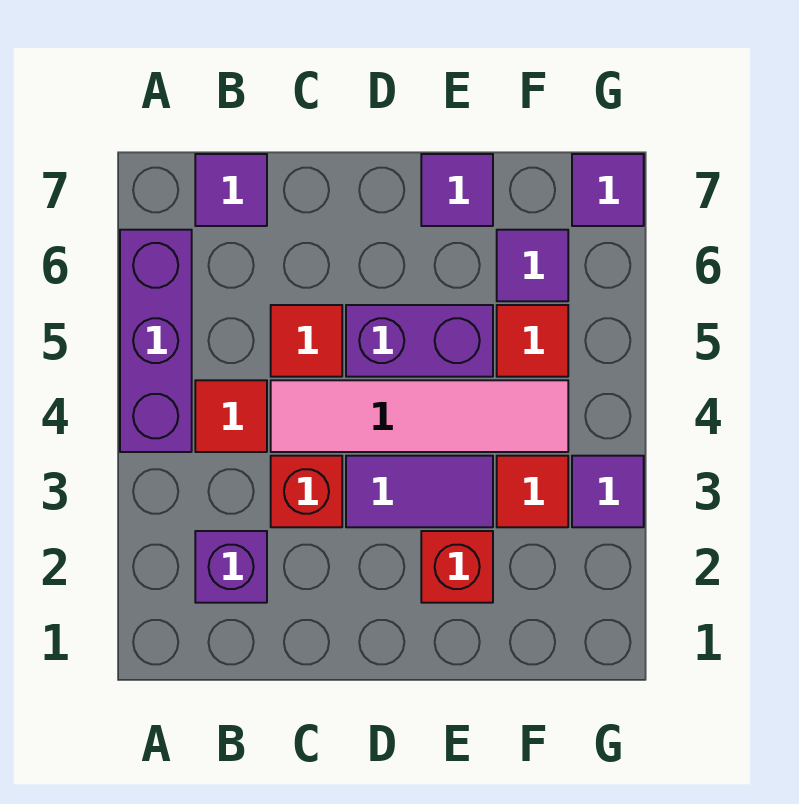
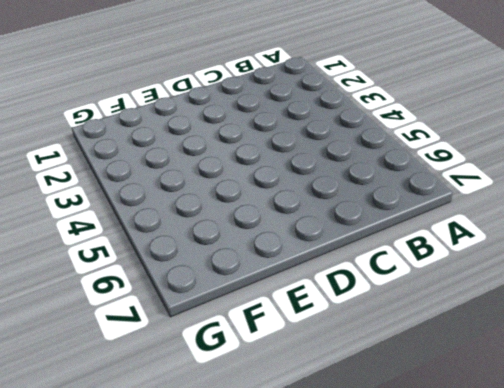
none -> purple brick A4:A6 level 1
none -> purple brick B2 level 1
none -> red tile B4 level 1

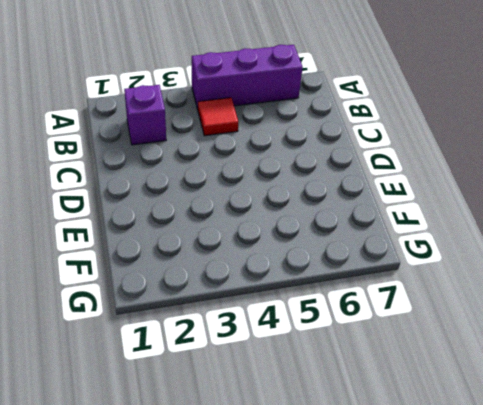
none -> purple tile B7 level 1
none -> red brick C3 level 1
none -> pink tile C4:F4 level 1

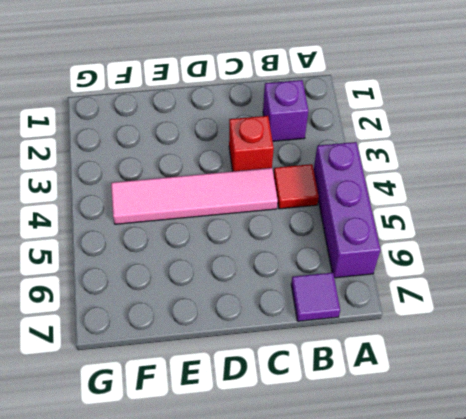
none -> red tile C5 level 1
none -> purple tile D3:E3 level 1
none -> purple brick D5:E5 level 1

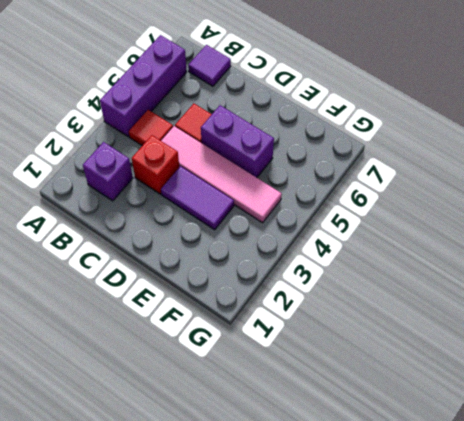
none -> red brick E2 level 1
none -> purple tile E7 level 1
none -> red tile F3 level 1

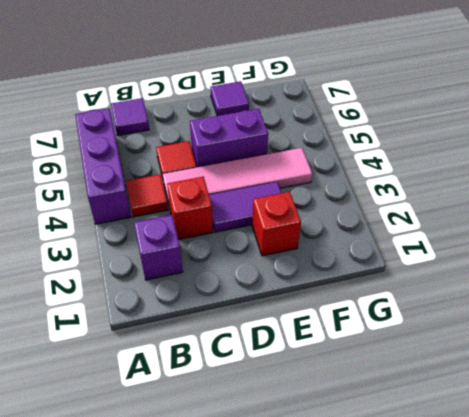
none -> red tile F3 level 1
none -> red tile F5 level 1
none -> purple tile F6 level 1

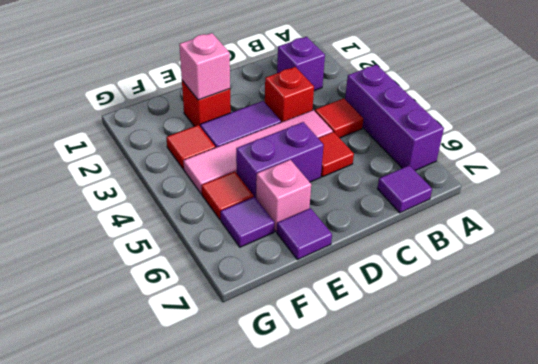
pink brick E2 level 2 -> none
pink brick E6 level 1 -> none
none -> purple tile G3 level 1
none -> purple tile G7 level 1

